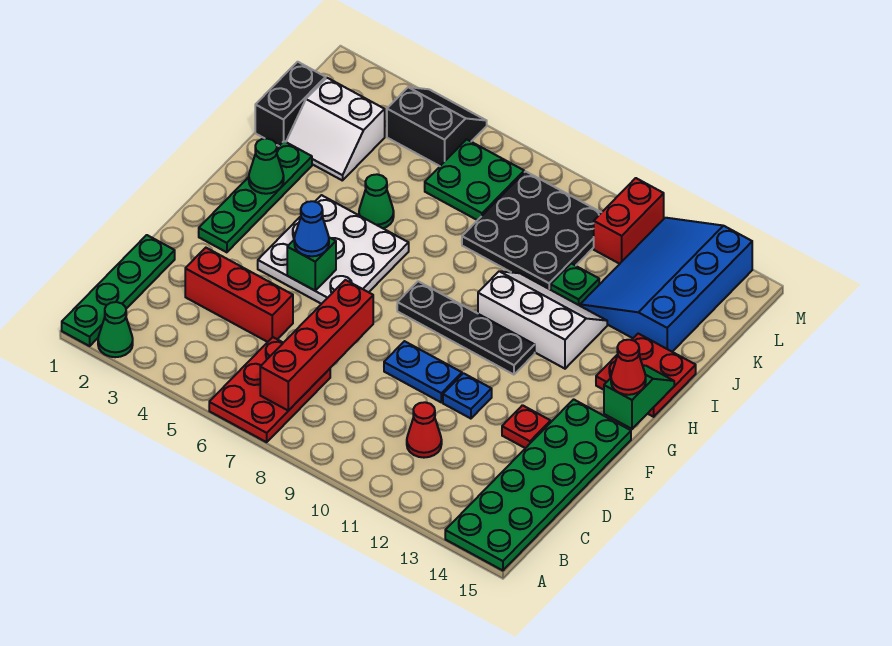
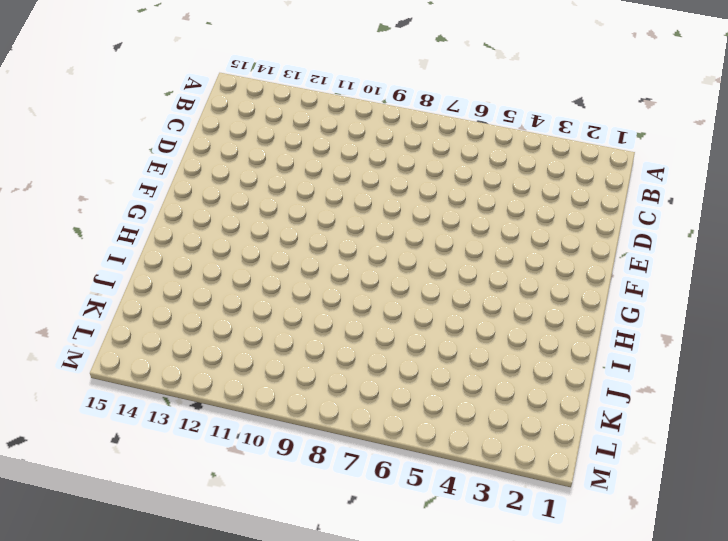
none -> green plate A1:D1 level 1
none -> green cone A2 level 1
none -> red plate A6:C7 level 1

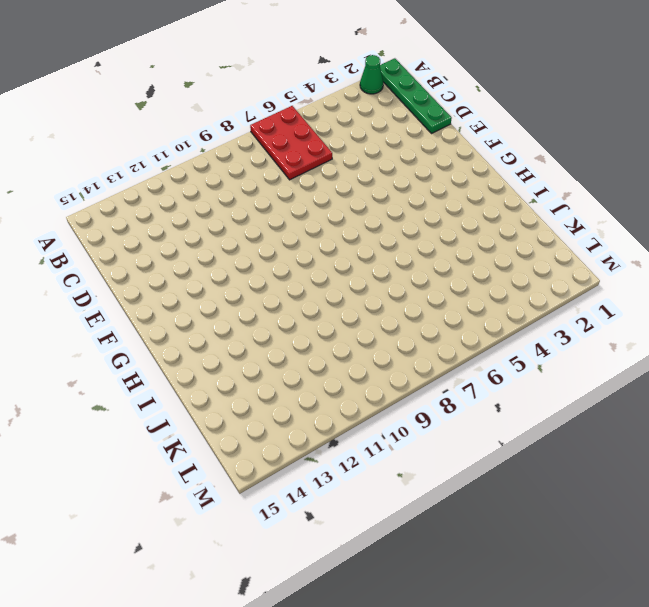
none -> green plate A14:F15 level 1
none -> red cone C11 level 1
none -> red brick D3:D5 level 1

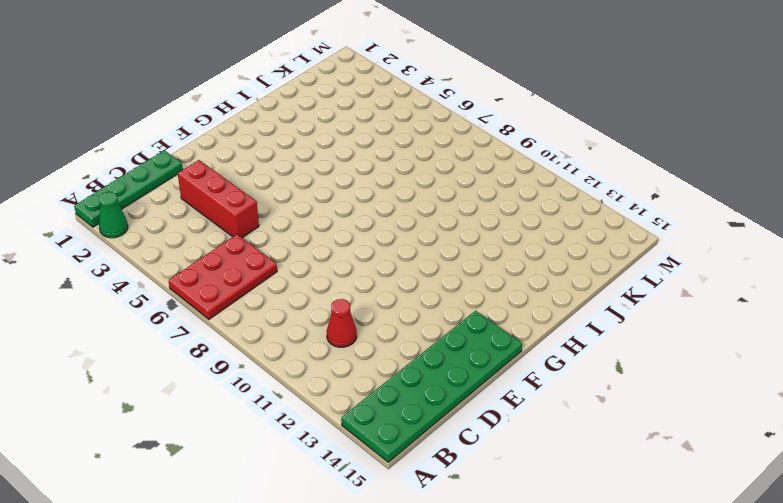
none -> blue plate E9:E10 level 1
none -> blue plate E11 level 1
none -> red plate E13 level 1

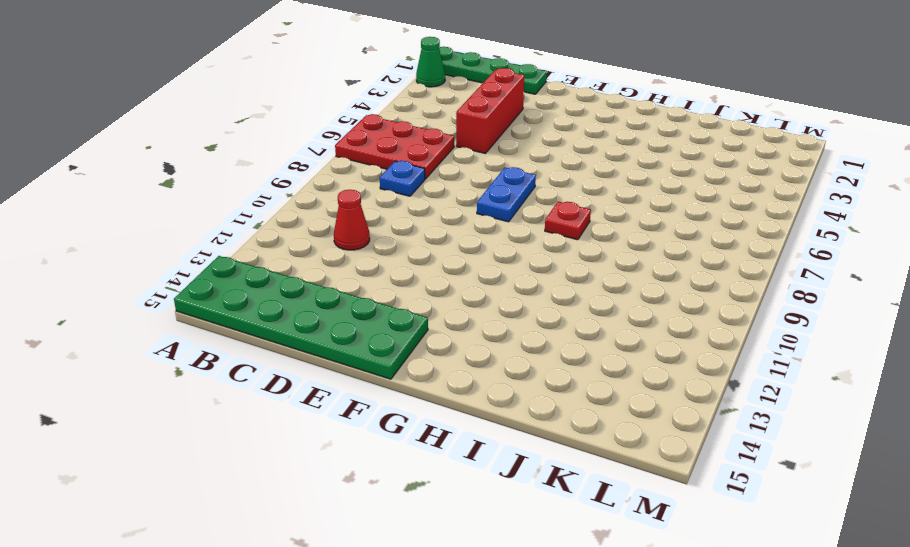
blue plate C8 level 1 -> blue plate E11 level 1
blue plate F7:F8 level 1 -> blue plate E9:E10 level 1
red plate H8 level 1 -> red plate E13 level 1
none -> green plate F2:I2 level 1
none -> white plate F4:H6 level 1
none -> black plate G8:G11 level 1

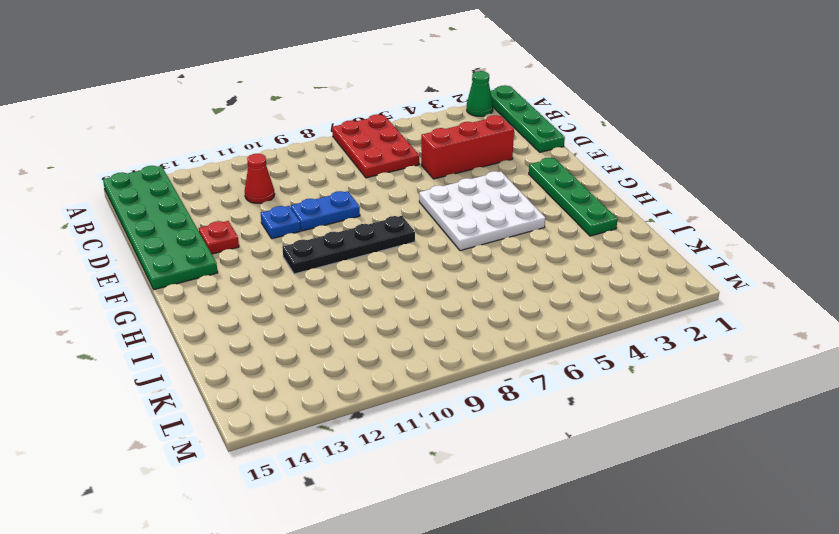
none -> white slope H10:I12 level 1 top H
none -> red plate H14:I15 level 1
none -> green cone I5 level 1

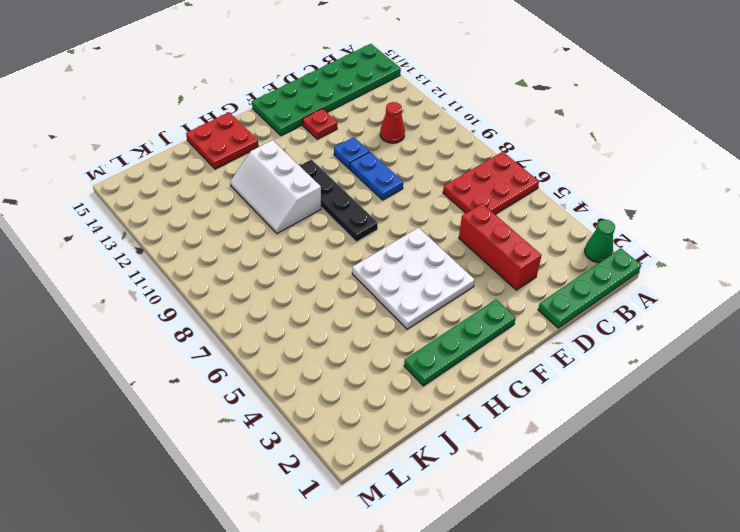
none -> green cone I5 level 1
none -> black brick J1:K1 level 1
none -> white slope J2:K3 level 1 top K

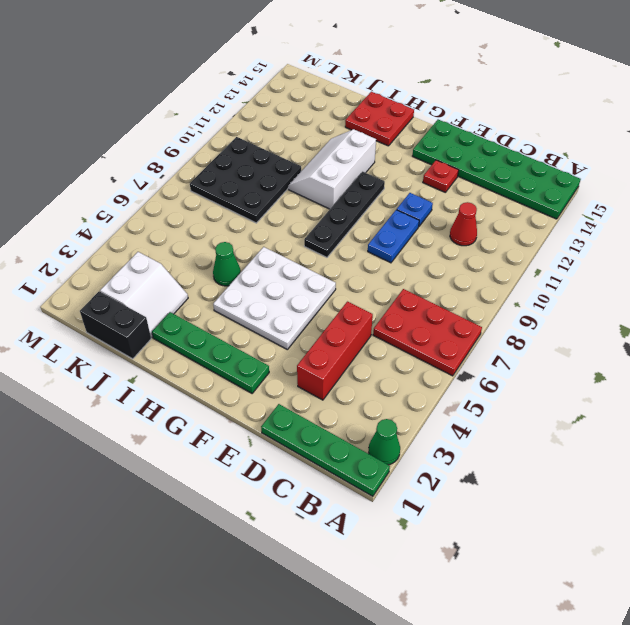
none -> green plate J11 level 1
none -> blue slope J12:M14 level 1 top 14
none -> green plate K6:L7 level 1

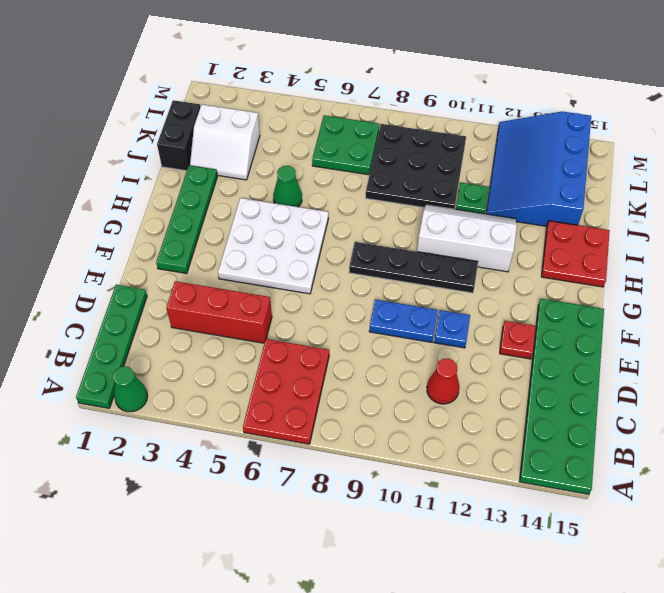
none -> black slope L4:M5 level 1 top L
none -> red brick L11:M11 level 1
none -> red brick B7:E7 level 2

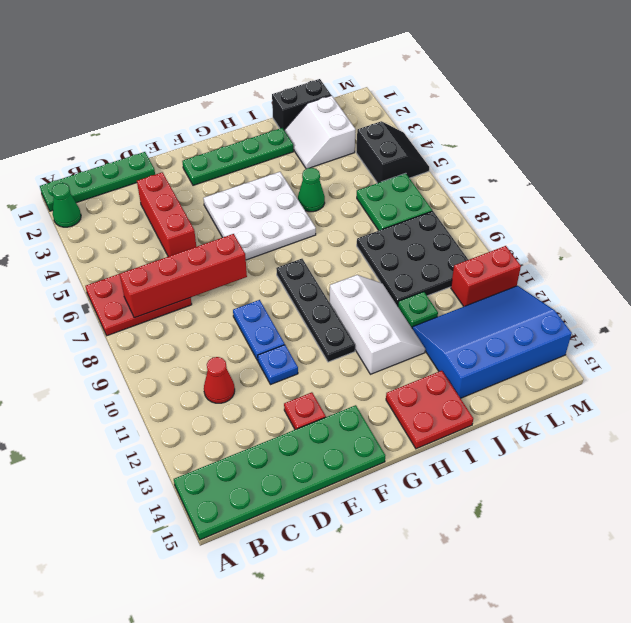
none -> green brick F5 level 2
none -> green slope G15:H15 level 2 top G
none -> green cone H2 level 2

